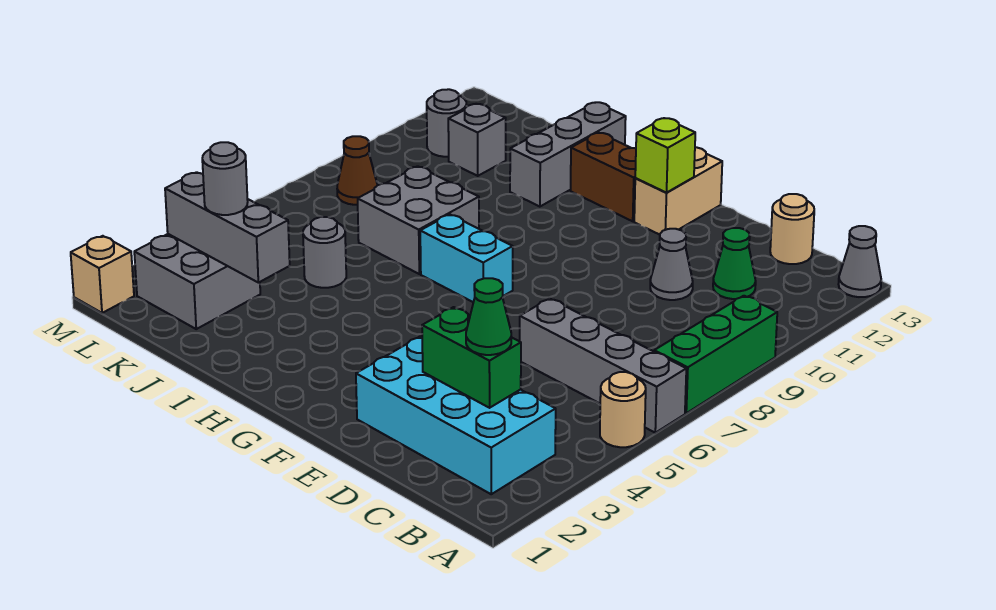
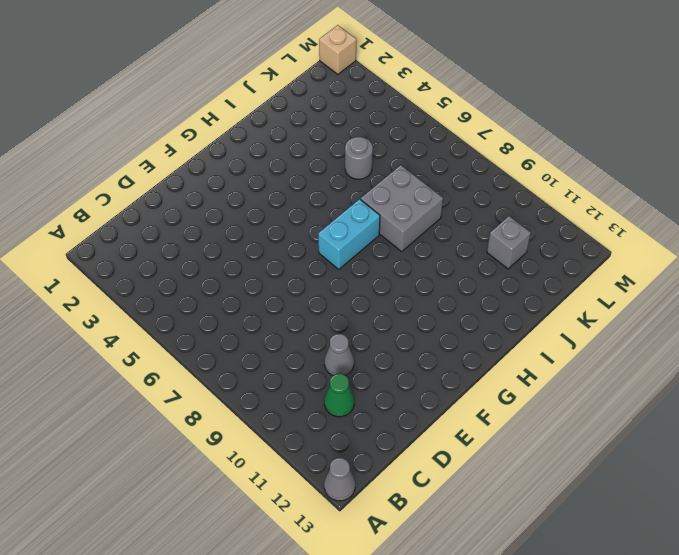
none -> tan round brick A5 level 1
none -> grey brick A6:D6 level 1
none -> green brick A7:A9 level 1

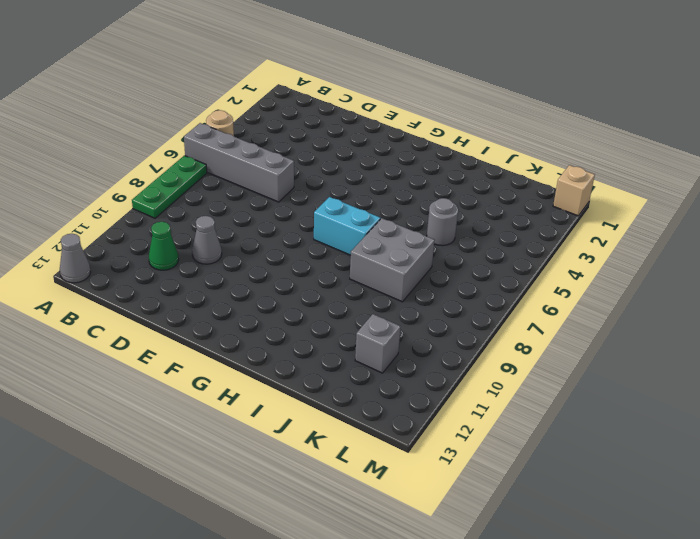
green plate A7:A9 level 1 -> green brick A7:A9 level 1
none -> cyan brick B2:E3 level 1
none -> tan round brick C13 level 1
none -> tan brick F12:F13 level 1

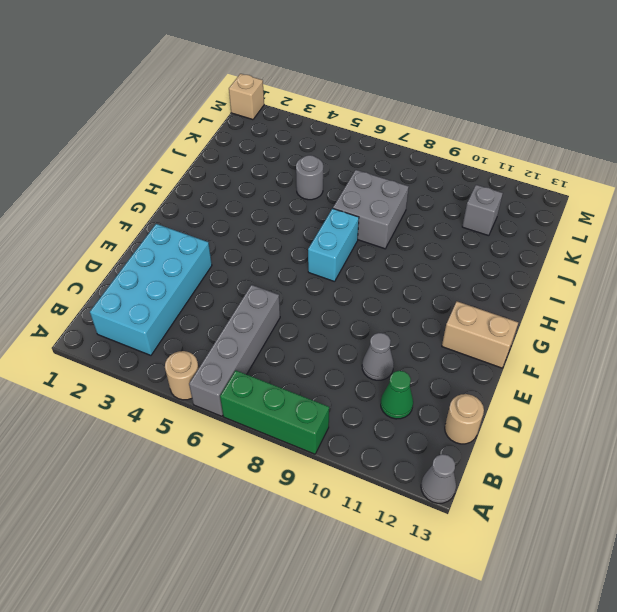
none -> brown brick G12:H12 level 1
none -> grey brick I11:I13 level 1
none -> grey brick K2:L3 level 1

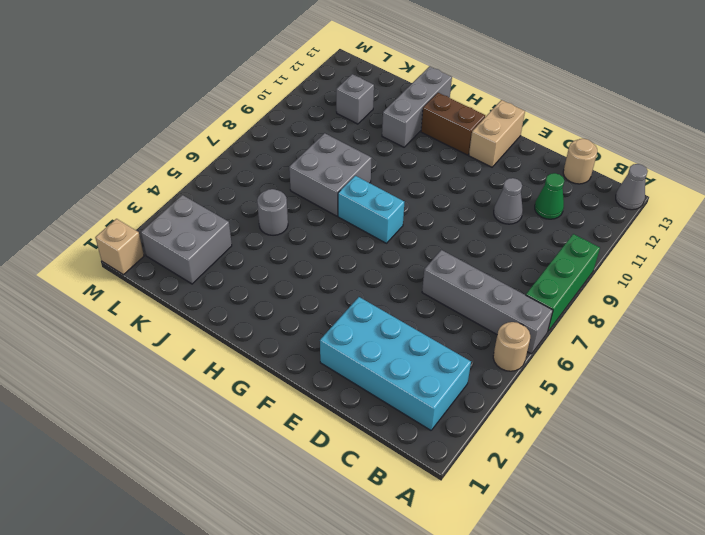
none -> brown cone L8 level 1
none -> grey round brick L11 level 1
none -> green brick C3:D3 level 2

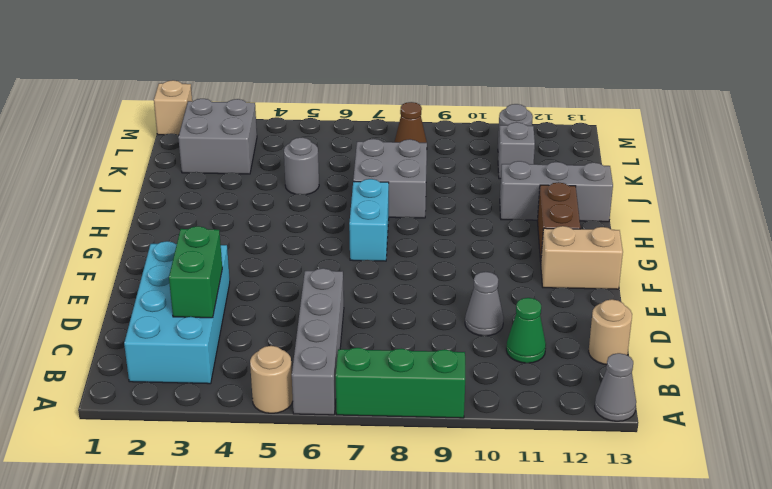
none -> lime brick F12 level 2
none -> grey brick J3:L3 level 2
none -> green cone C3 level 3

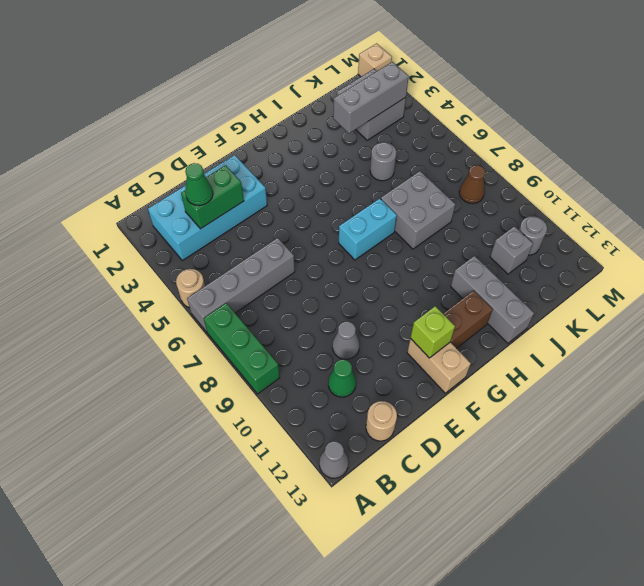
none -> grey round brick K3 level 3

